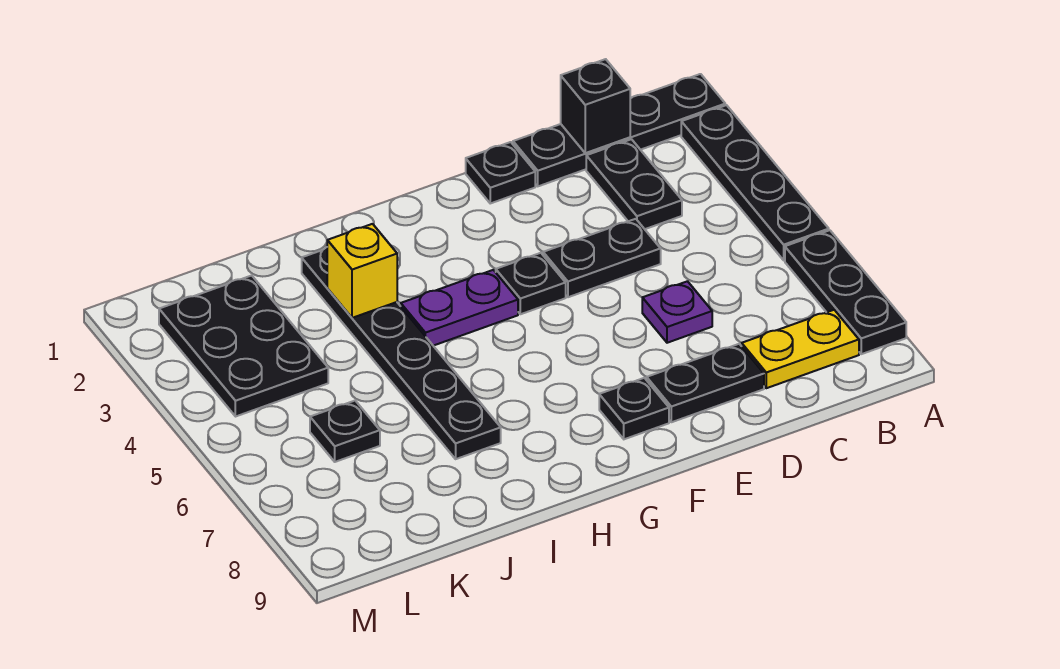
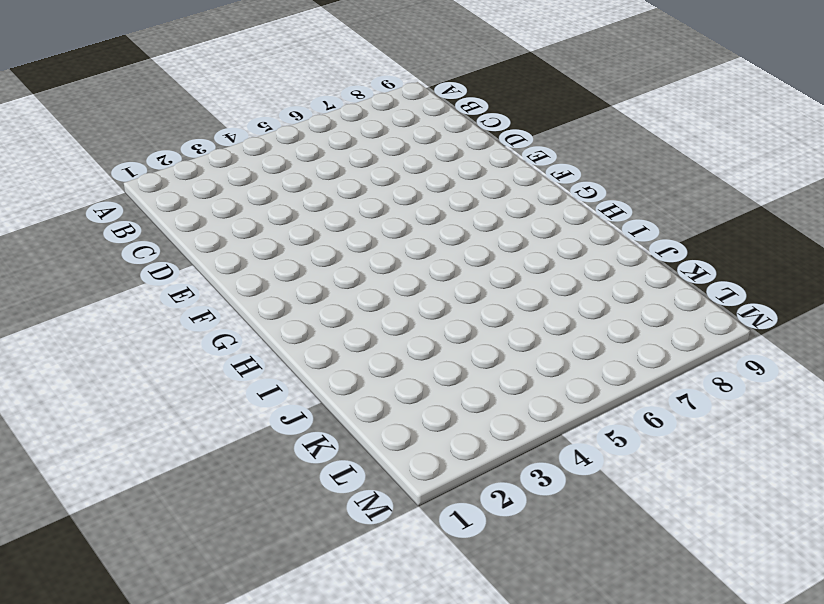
none -> black plate A1:D1 level 1
none -> black plate A2:A5 level 1
none -> black plate A6:A8 level 1

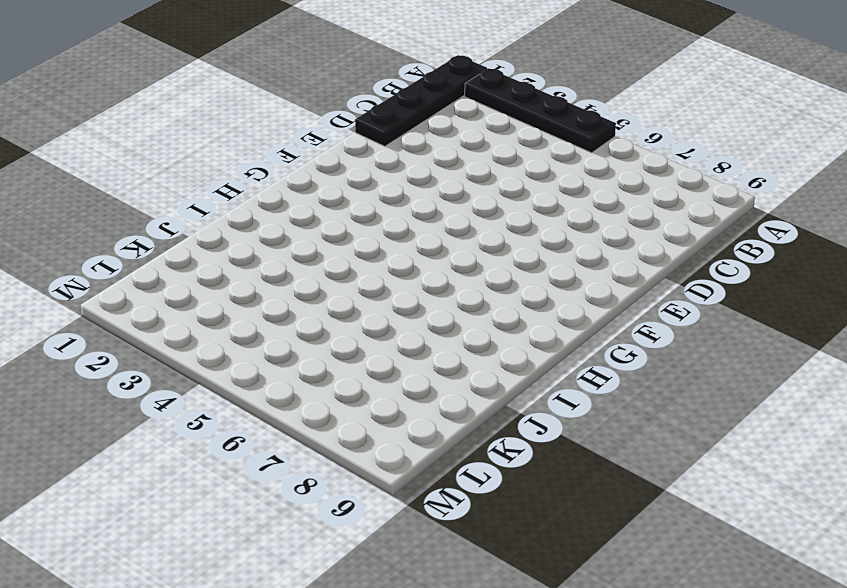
none -> black plate A6:A8 level 1
none -> yellow plate B8:C8 level 1
none -> black plate C2:C3 level 1

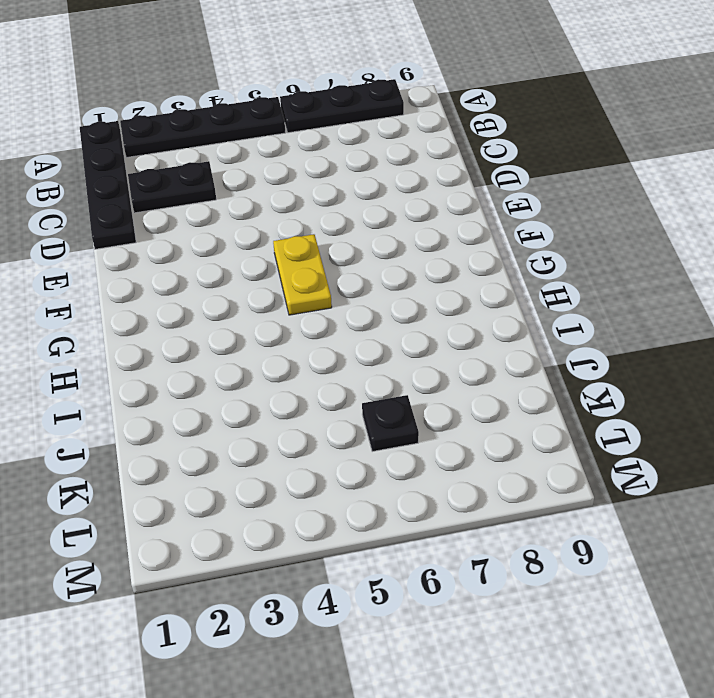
yellow plate F5:G5 level 1 -> yellow plate B8:C8 level 1
none -> black plate D4:E4 level 1
none -> purple plate D6 level 1
none -> black plate D8:E8 level 1

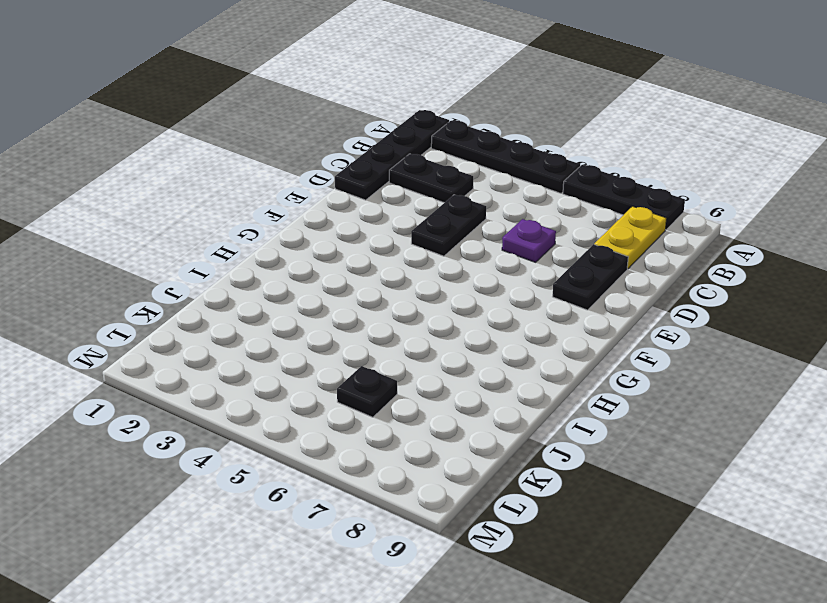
none -> black plate E1 level 1
none -> black plate F4 level 1
none -> black plate F8 level 1

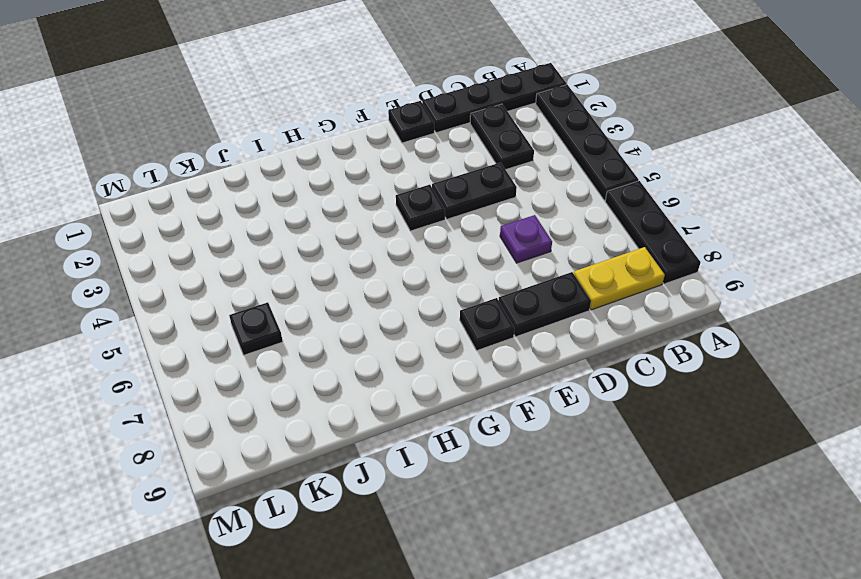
none -> purple plate G4:H4 level 1
none -> black plate I2:I7 level 1
none -> black plate K2:L4 level 1

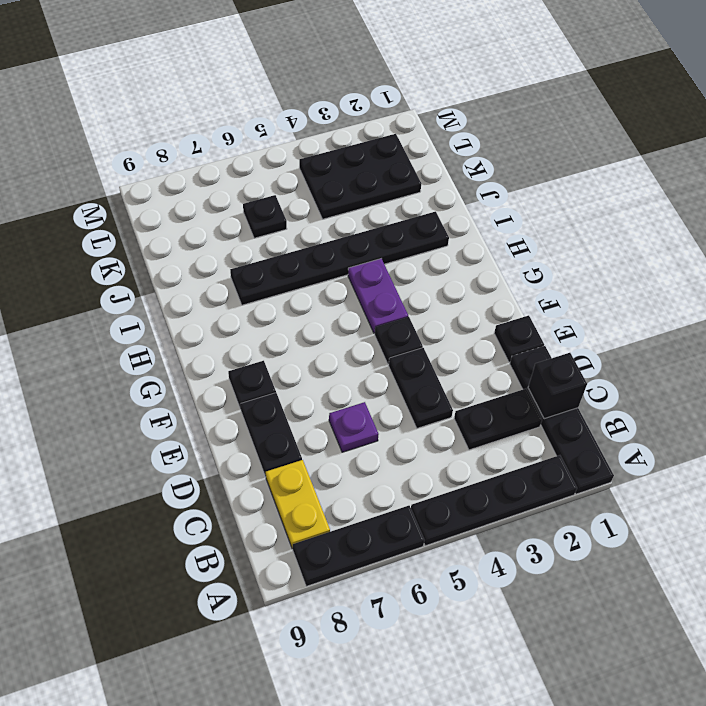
none -> yellow brick I3 level 2

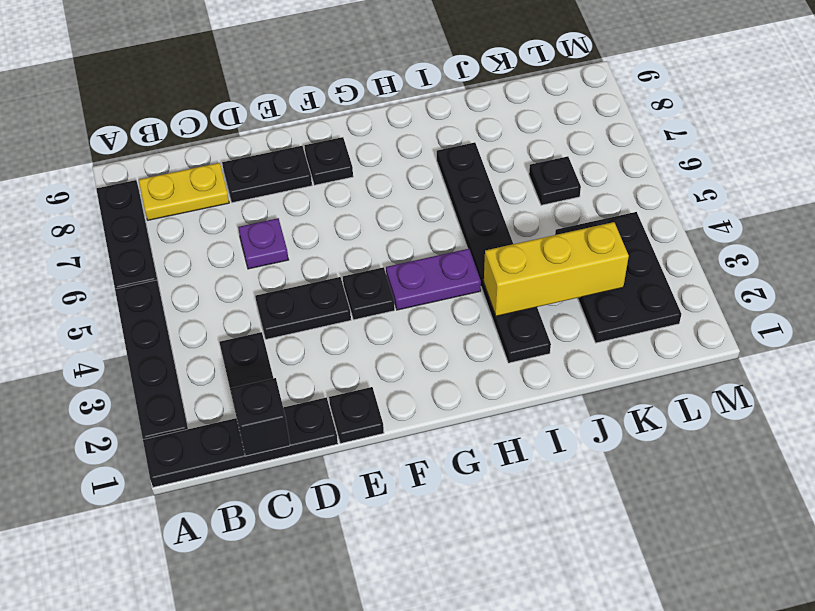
yellow brick I3:K3 level 2 -> yellow brick I3 level 2

